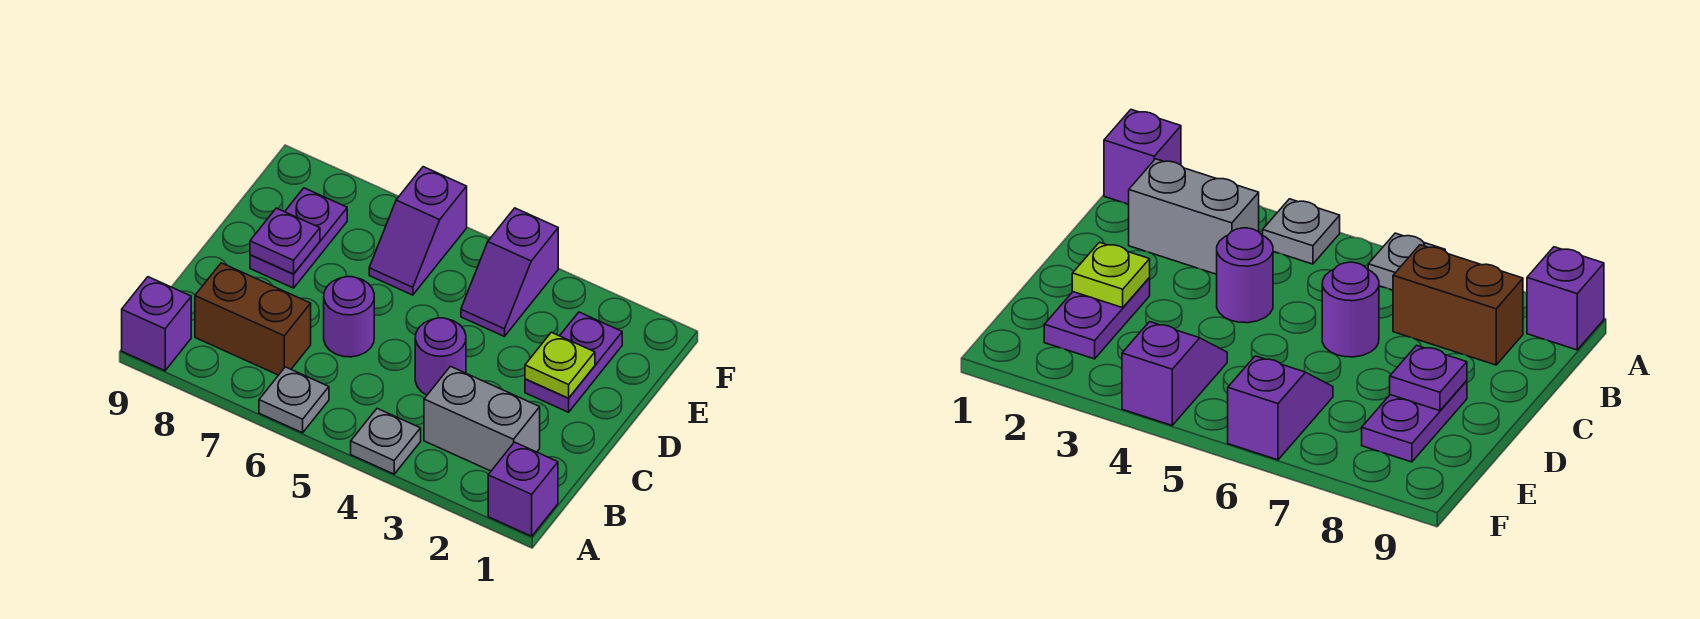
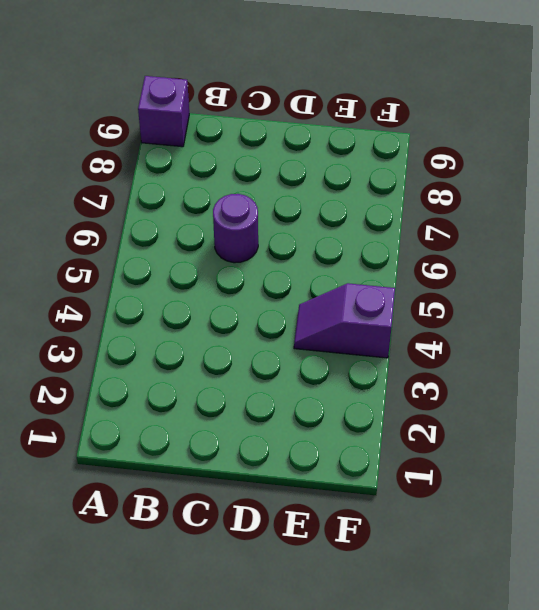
none -> purple brick A1 level 1
none -> grey plate A4 level 1
none -> grey plate A6 level 1

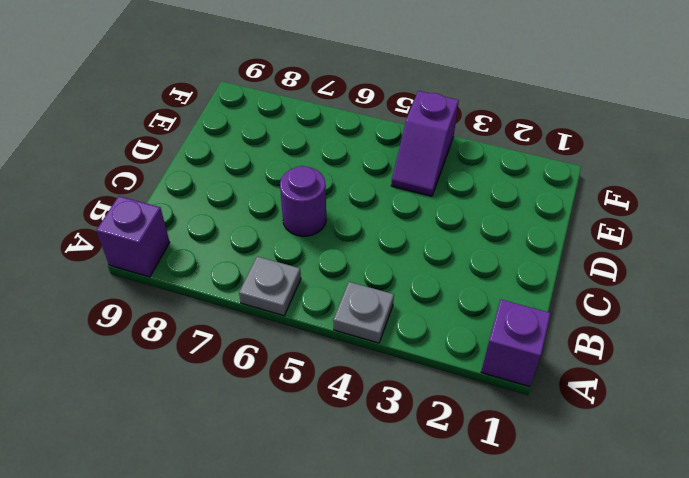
none -> grey brick B2:B3 level 1
none -> brown brick B7:B8 level 1
none -> purple round brick C4 level 1

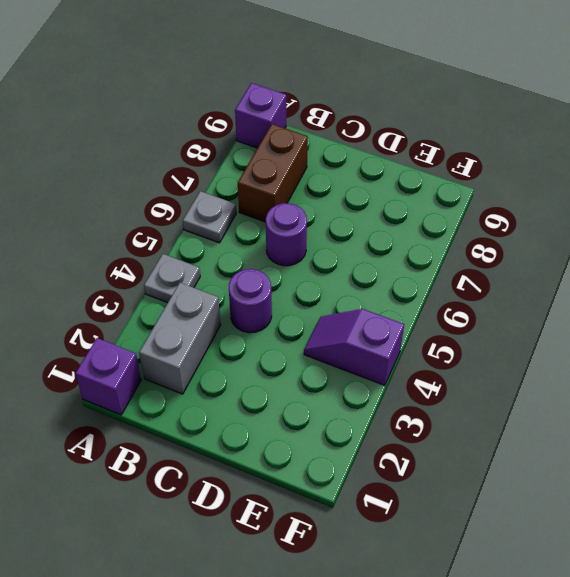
none -> purple plate D2:E2 level 1
none -> purple plate D8:E8 level 1
none -> purple slope E6:F6 level 1 top F

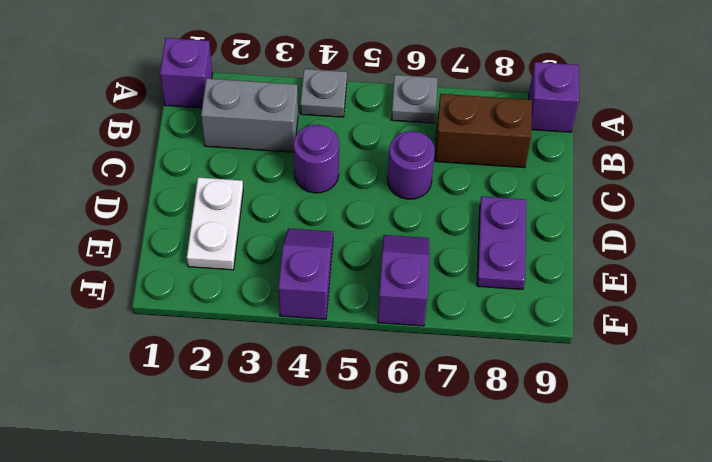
white plate D2:E2 level 1 -> purple plate D2:E2 level 1
none -> lime plate D2 level 2
none -> purple plate D8 level 2

